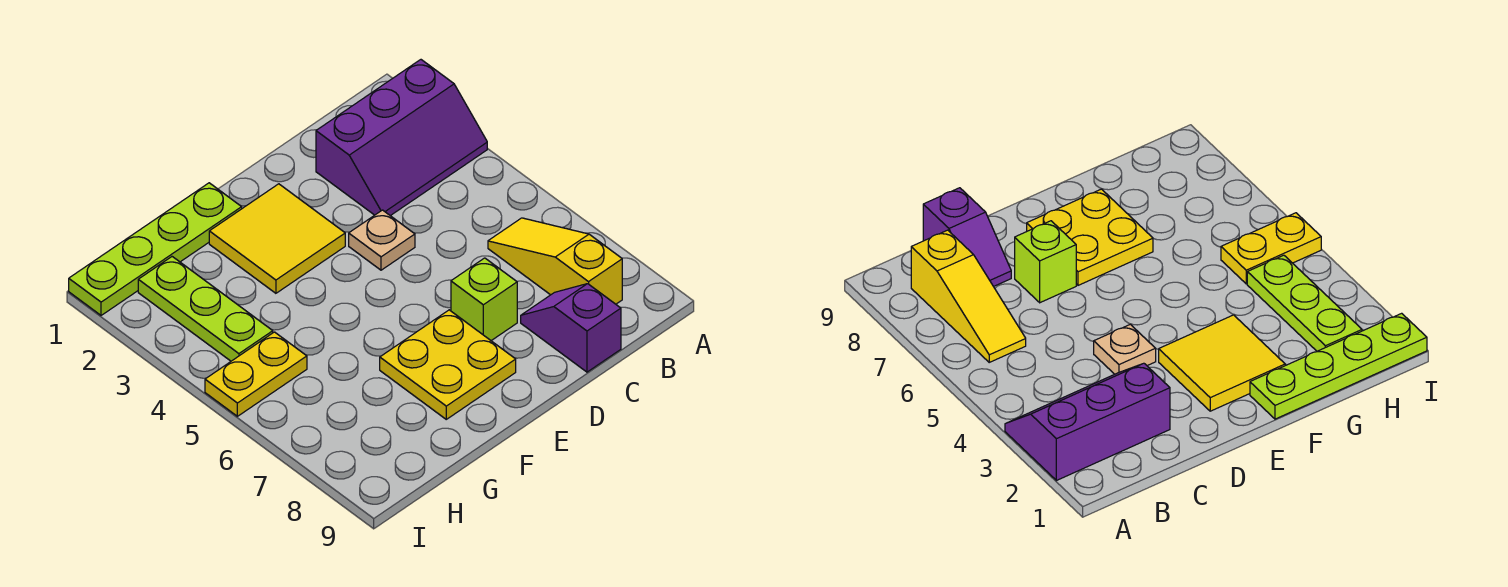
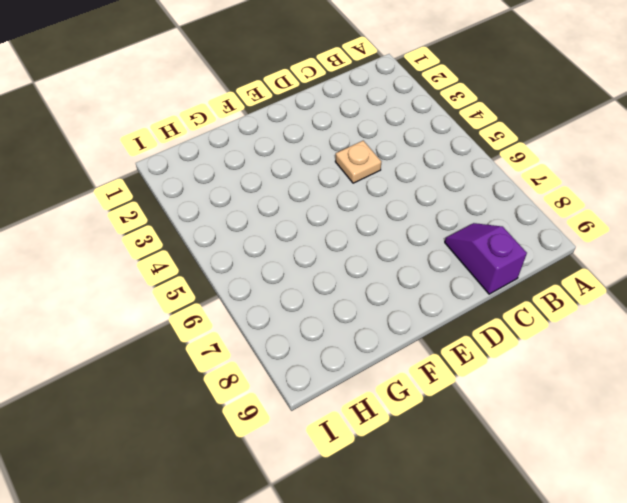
none -> purple slope A2:C3 level 1 top 2
none -> yellow slope B6:B8 level 1 top 8

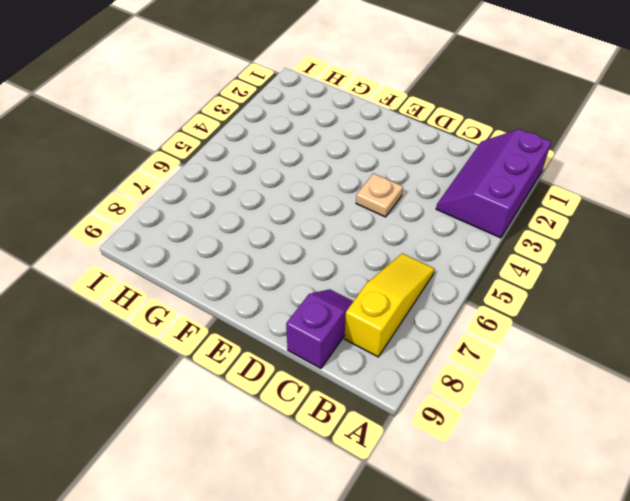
purple slope A1:B3 level 1 top A -> purple slope A2:C3 level 1 top 2
none -> lime brick D7 level 1
none -> yellow tile E2:F3 level 1

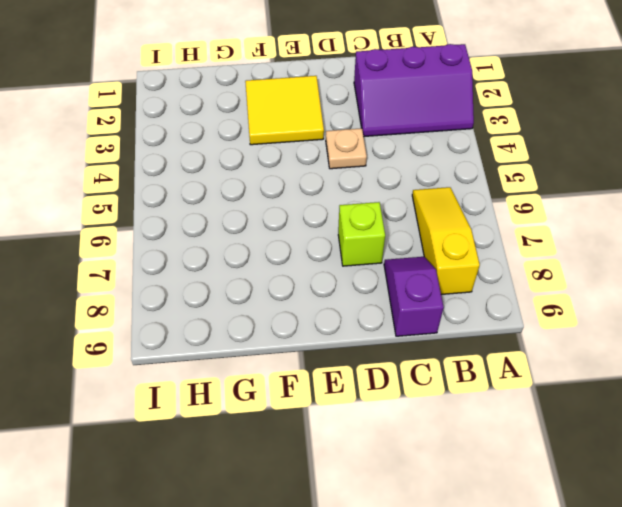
none -> yellow plate E7:F8 level 1
none -> lime plate F1:I1 level 1

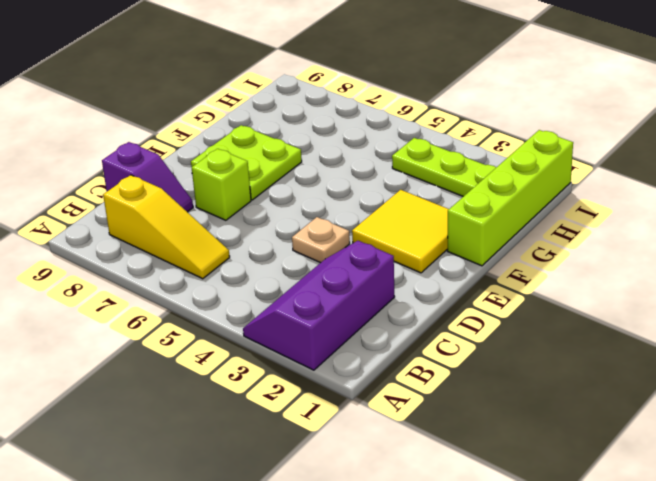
lime plate E7:F8 level 1 -> yellow plate E7:F8 level 1
lime brick F1:I1 level 1 -> lime plate F1:I1 level 1
none -> yellow plate H5:I5 level 1

